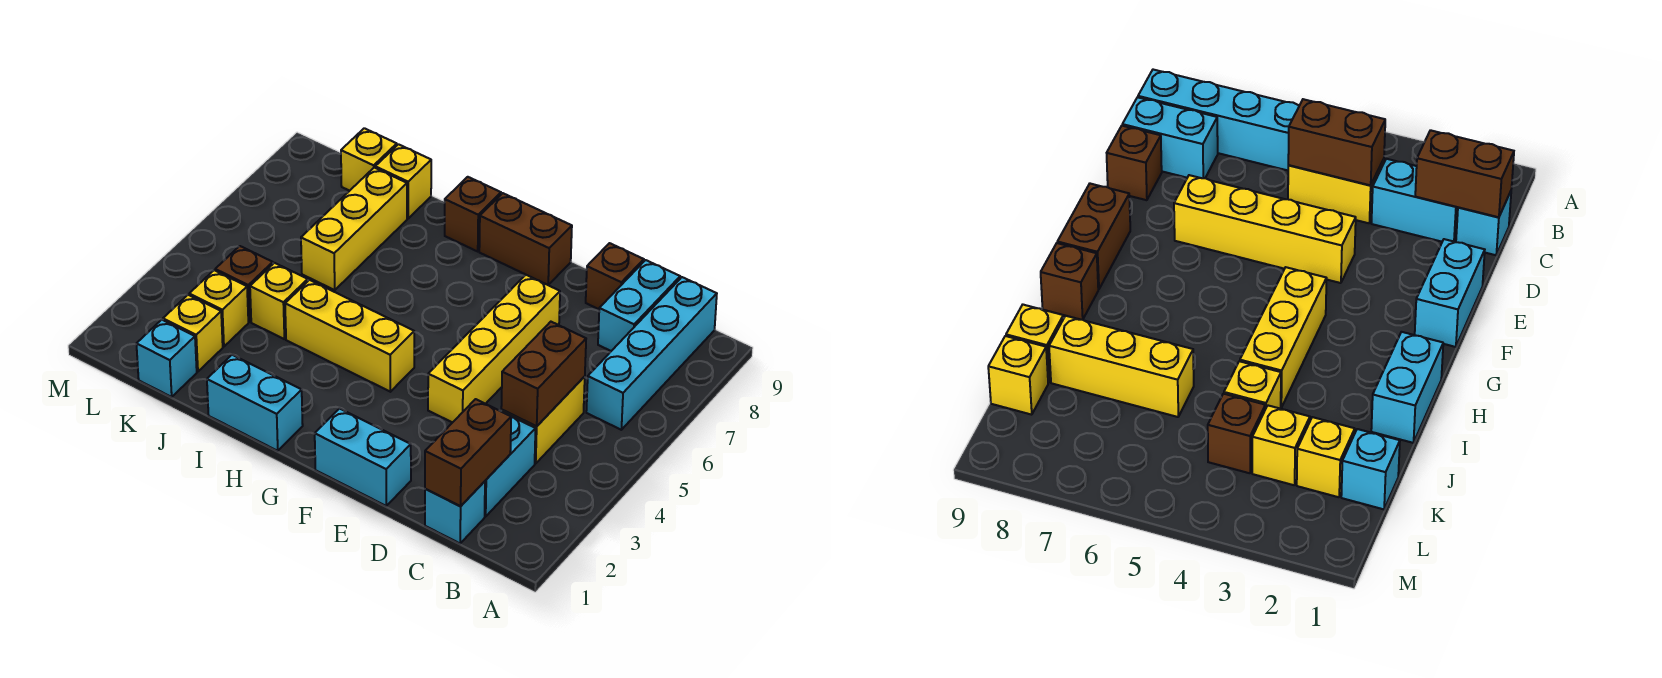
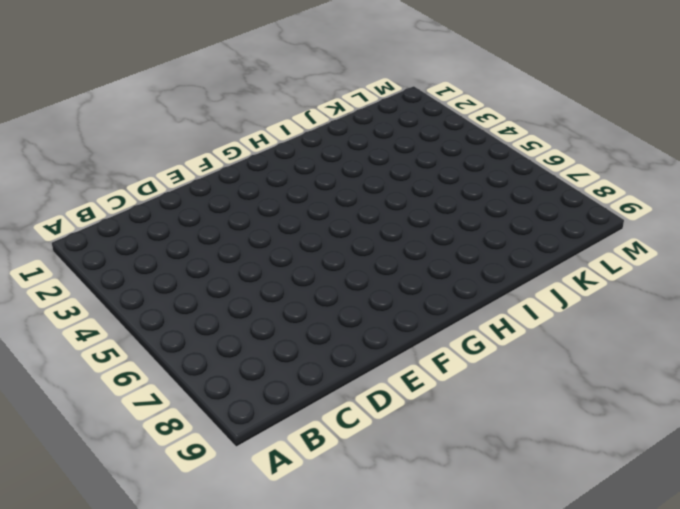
none -> cyan brick B6:B9 level 1
none -> cyan brick C1 level 1
none -> cyan brick C2:C3 level 1

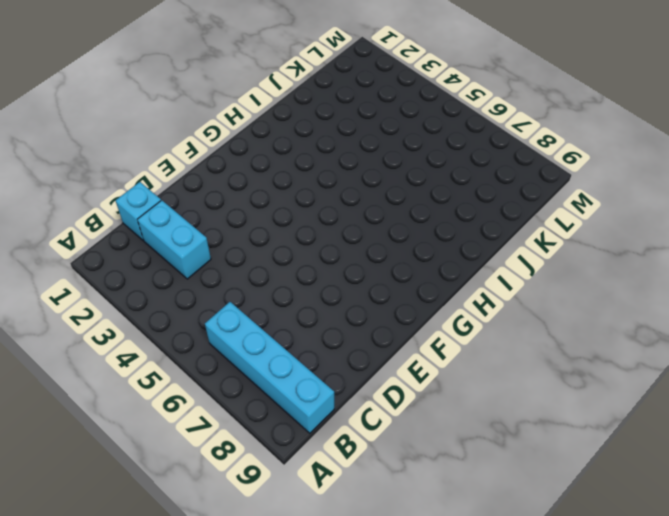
none -> yellow brick C4:C5 level 1
none -> cyan brick C8:C9 level 1
none -> brown brick D9 level 1

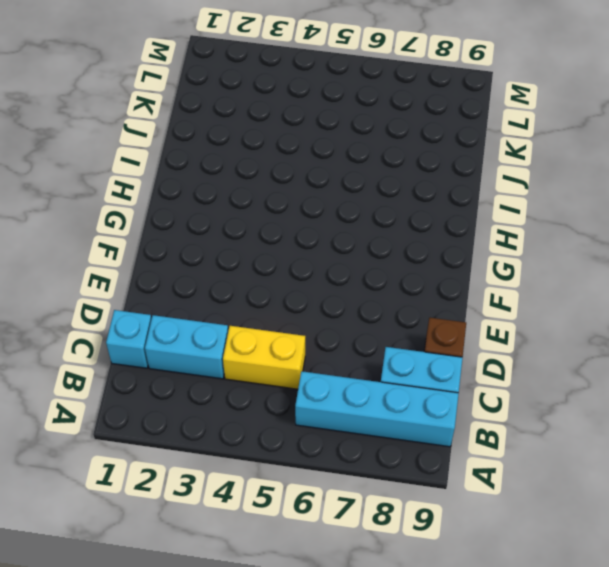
none -> cyan brick E1:F1 level 1
none -> yellow brick E4:E7 level 1
none -> brown brick F9:G9 level 1

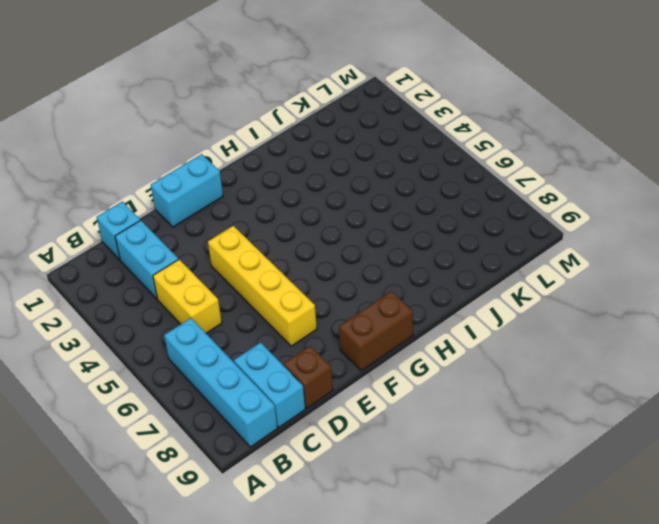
none -> yellow brick G4:I4 level 1
none -> cyan brick H1:I1 level 1
none -> brown brick H9 level 1

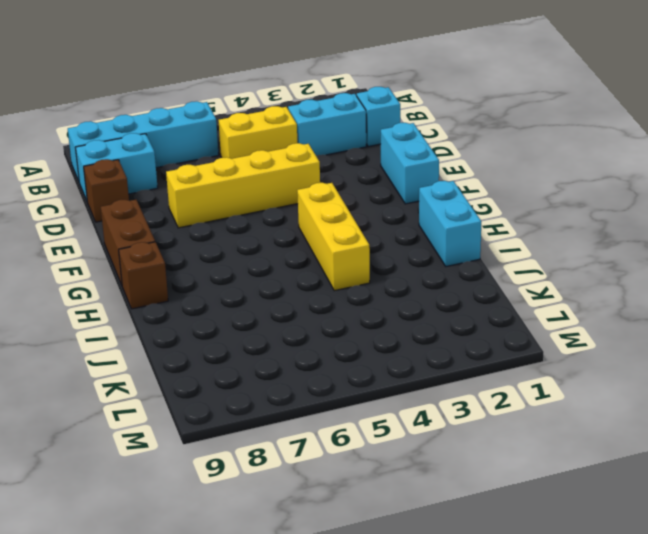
none -> yellow brick J4 level 1
none -> yellow brick J6:J8 level 1
none -> yellow brick J9 level 1

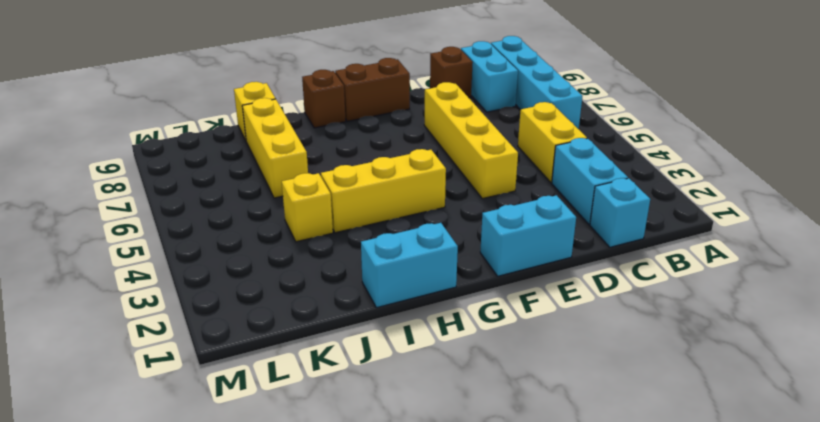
none -> cyan brick K1 level 1
none -> yellow brick K2 level 1
none -> yellow brick K3 level 1

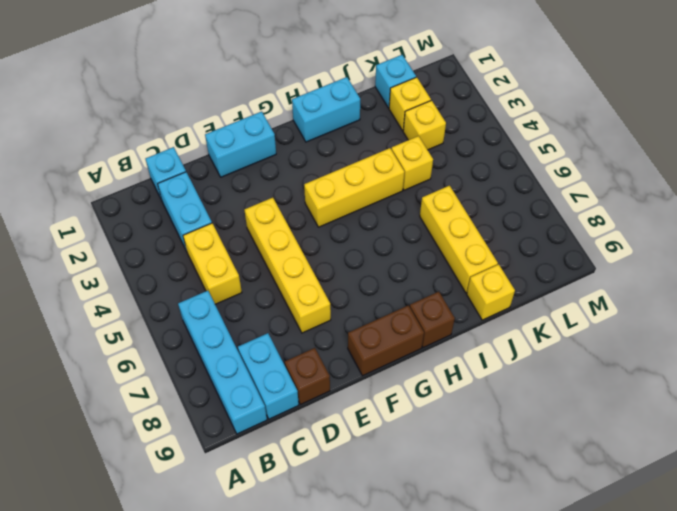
none -> brown brick K4 level 1
none -> yellow brick K9 level 1
none -> brown brick C1:C2 level 2

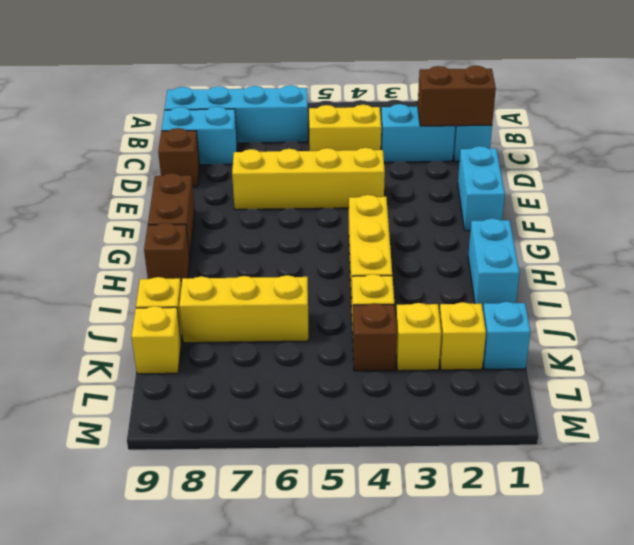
none -> brown brick C4:C5 level 2

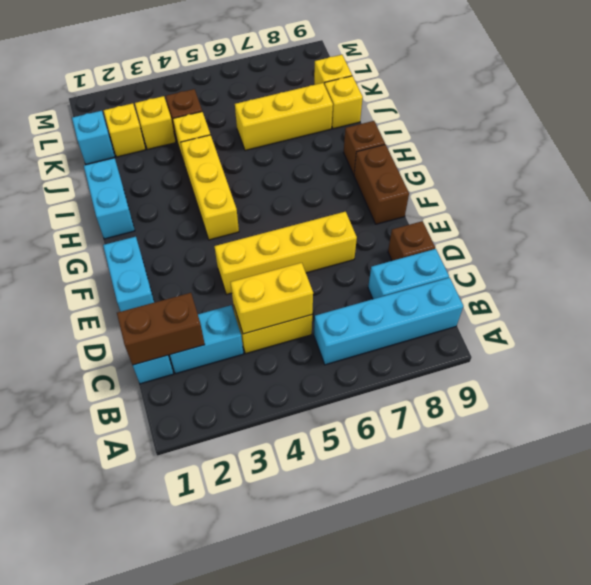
yellow brick C4:C5 level 2 -> brown brick C4:C5 level 2

